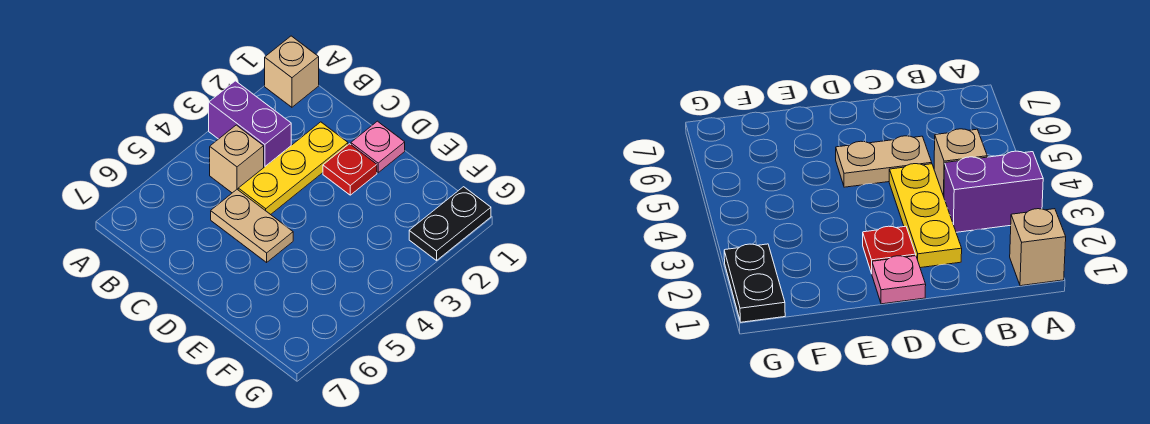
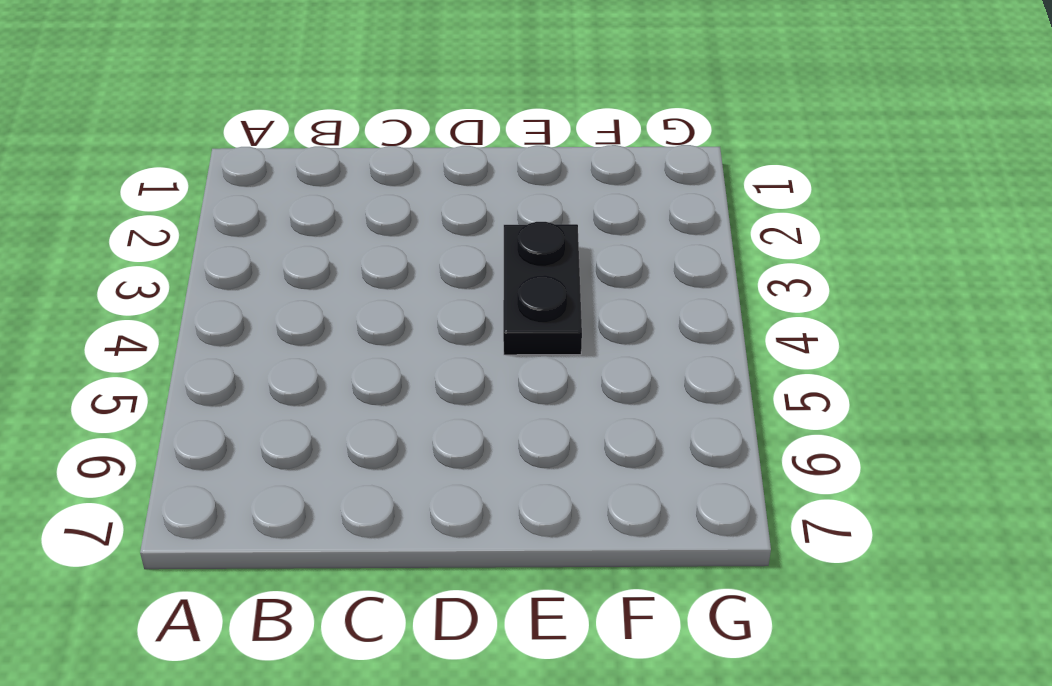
black plate E3:E4 level 1 -> black plate G1:G2 level 1
none -> tan brick A1 level 1
none -> purple brick A3:B3 level 1

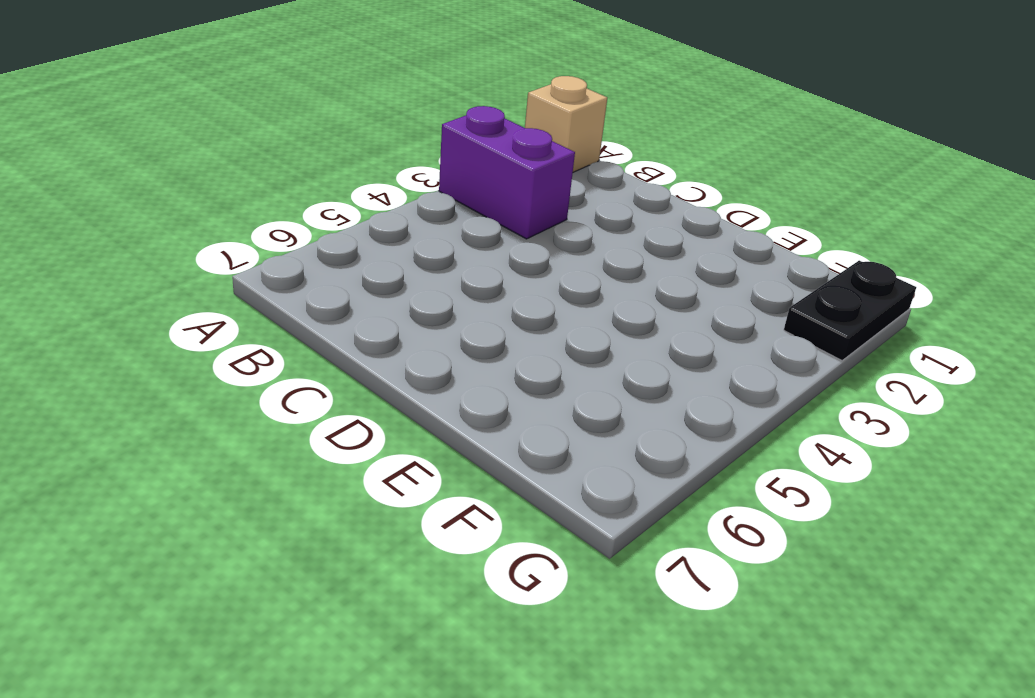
none -> tan brick B4 level 1
none -> yellow plate C2:C4 level 1

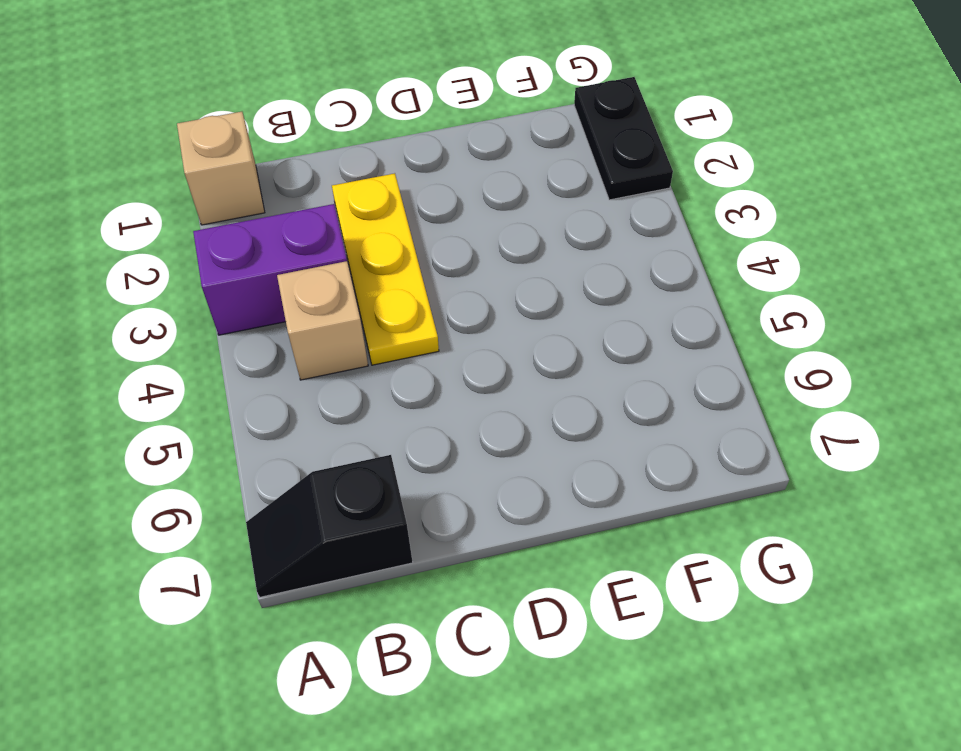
black slope A7:B7 level 1 top B -> none
none -> tan plate C5:D5 level 1
none -> pink plate D1 level 1

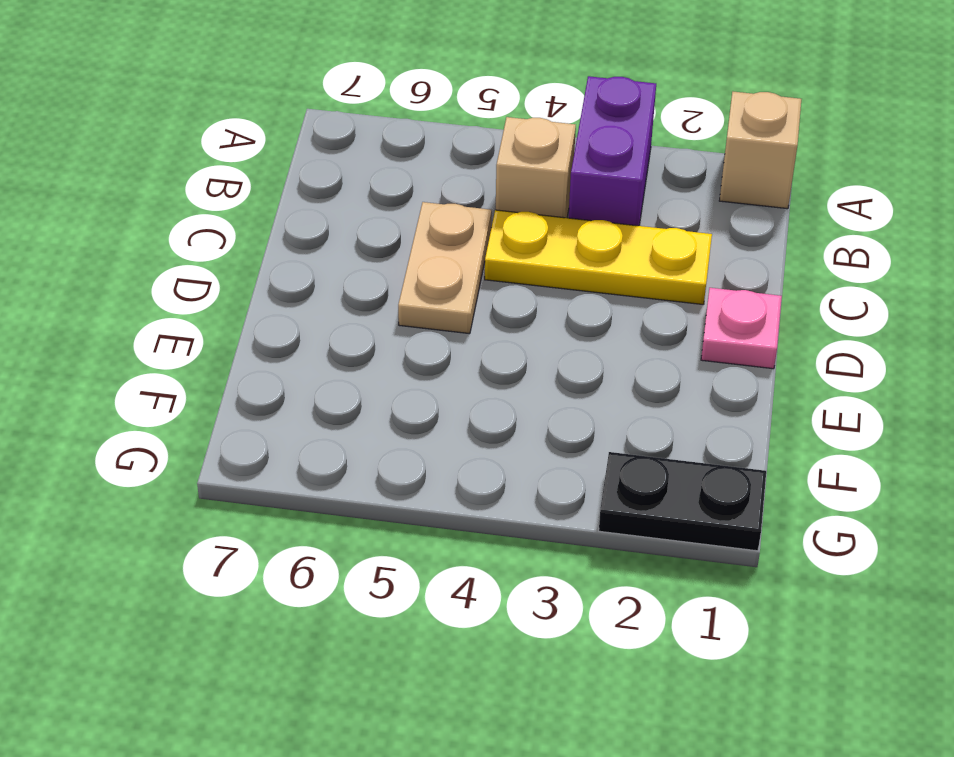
none -> red plate D2 level 1

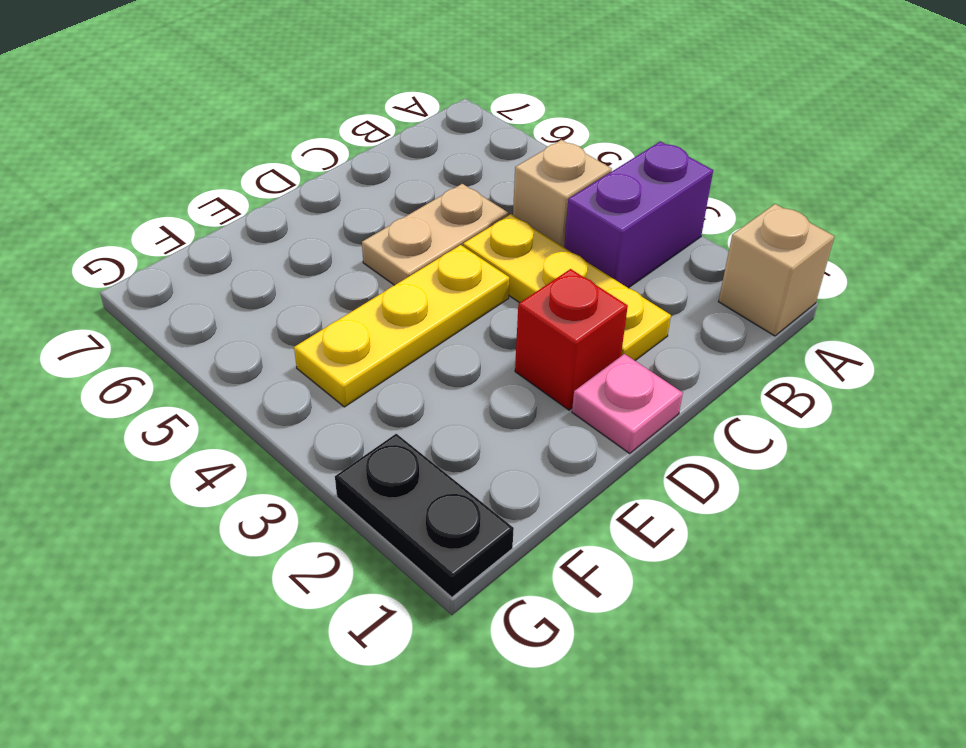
red brick D2 level 1 -> red plate D2 level 1
yellow plate D4:F4 level 1 -> none

